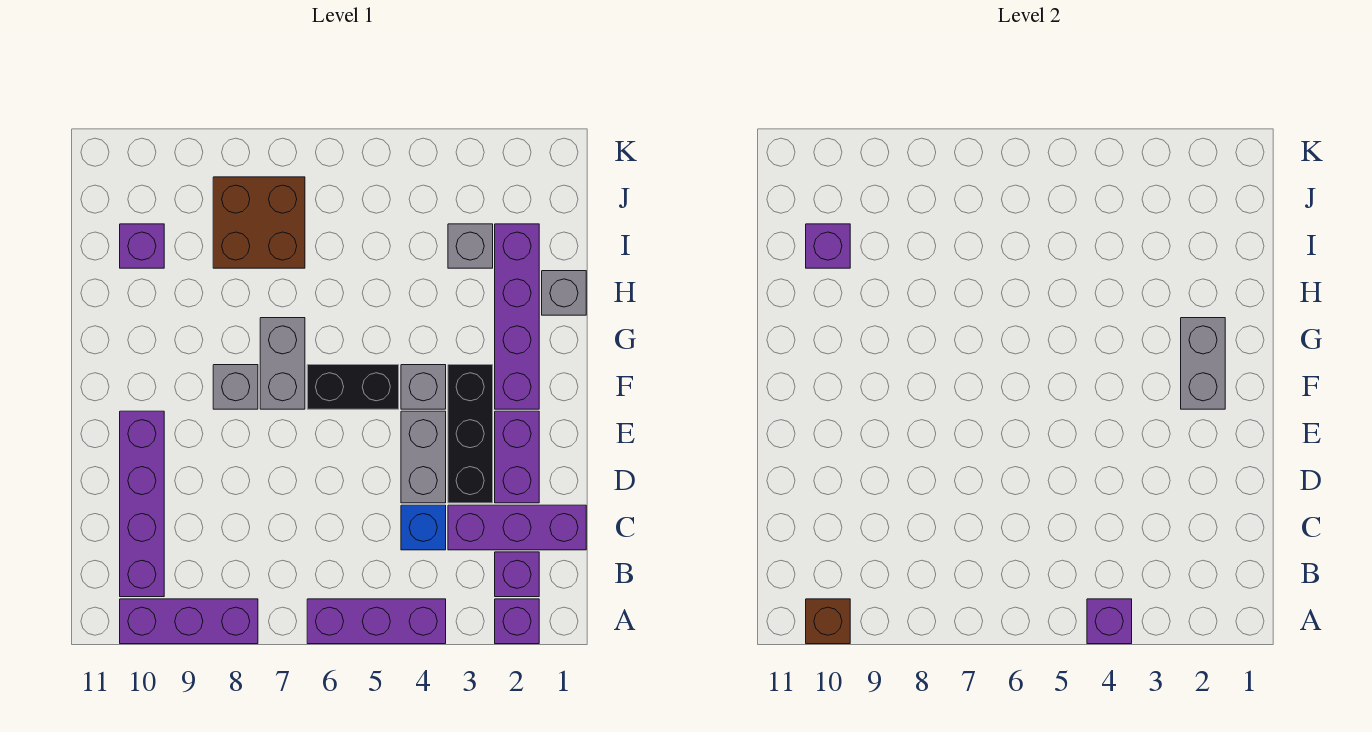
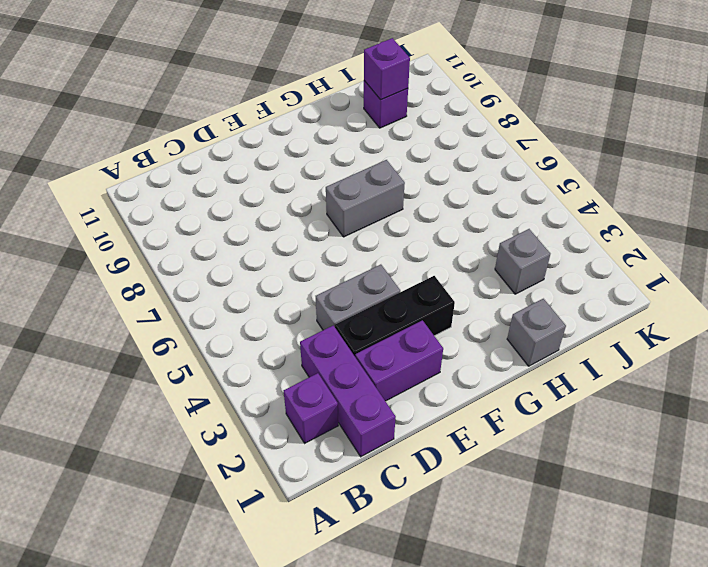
none -> purple brick A2 level 1
none -> purple brick A4:A6 level 1
none -> purple brick A8:A10 level 1

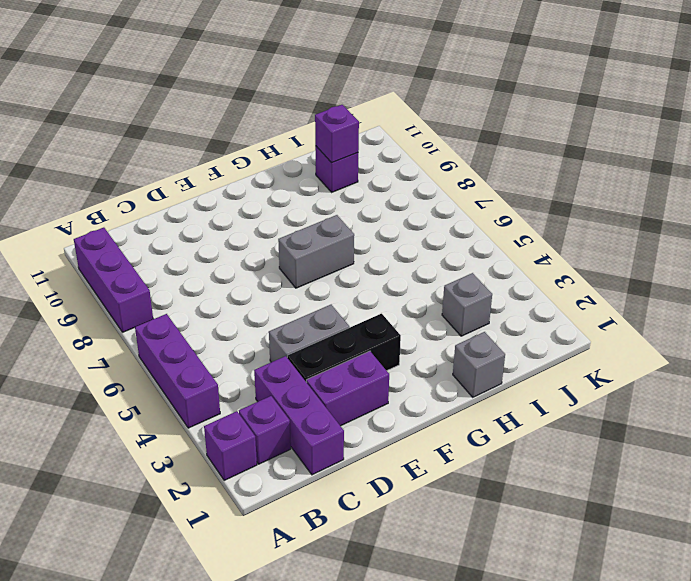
none -> purple brick B10:E10 level 1
none -> blue brick C4 level 1
none -> purple brick F2:I2 level 1

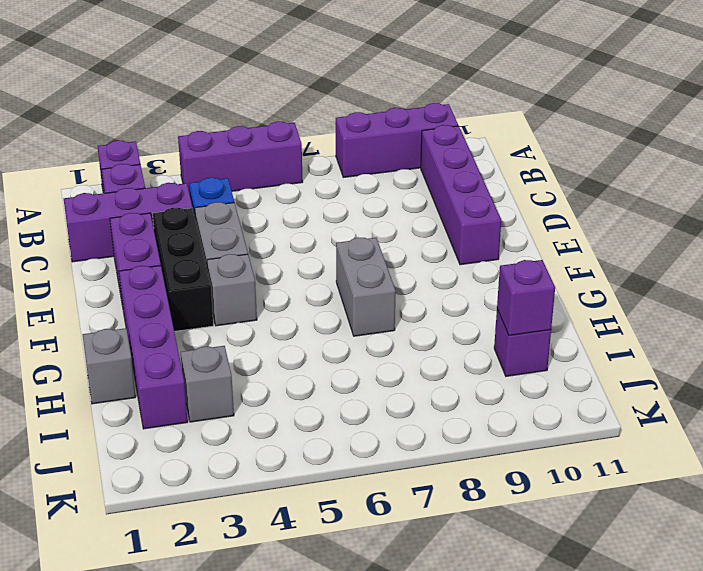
none -> black brick F5:F6 level 1
none -> grey brick F8 level 1
none -> brown brick I7:J8 level 1

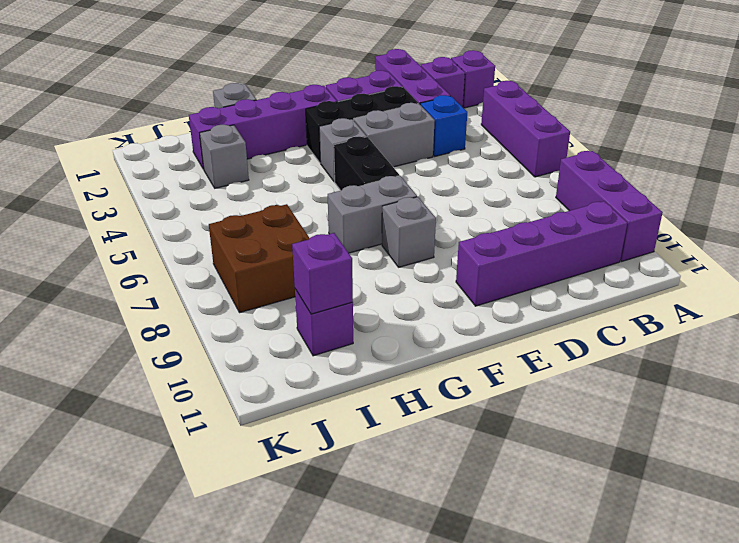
none -> purple brick A4 level 2
none -> brown brick A10 level 2
none -> grey brick F2:G2 level 2

